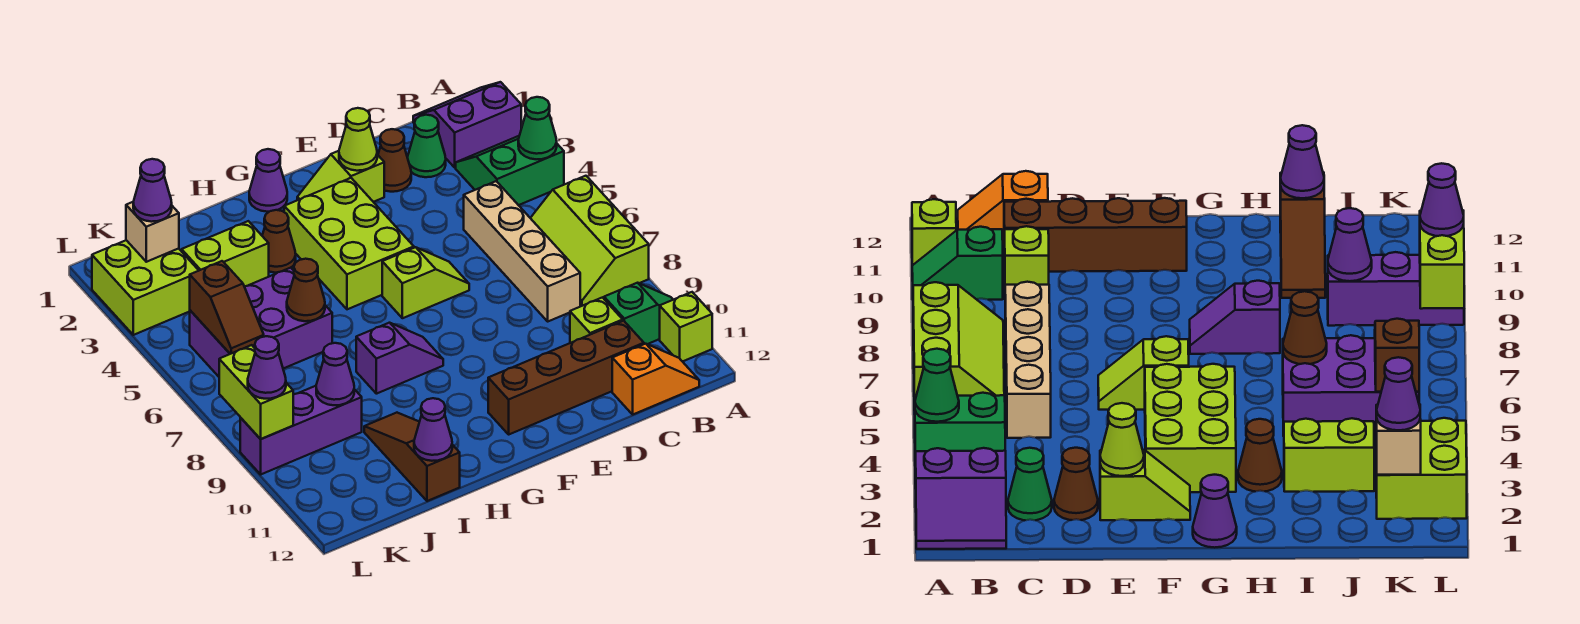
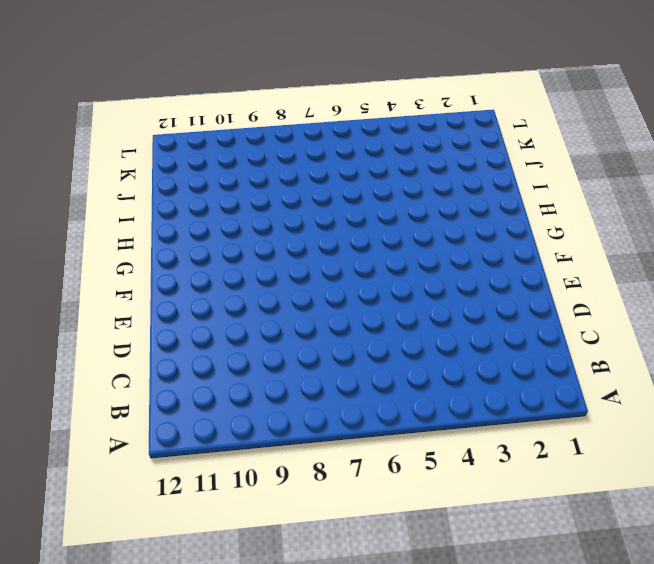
none -> purple slope A1:B2 level 1 top 2
none -> green slope A3:B4 level 1 top 4
none -> lime slope A6:B8 level 1 top A
none -> green slope A10:B10 level 1 top B

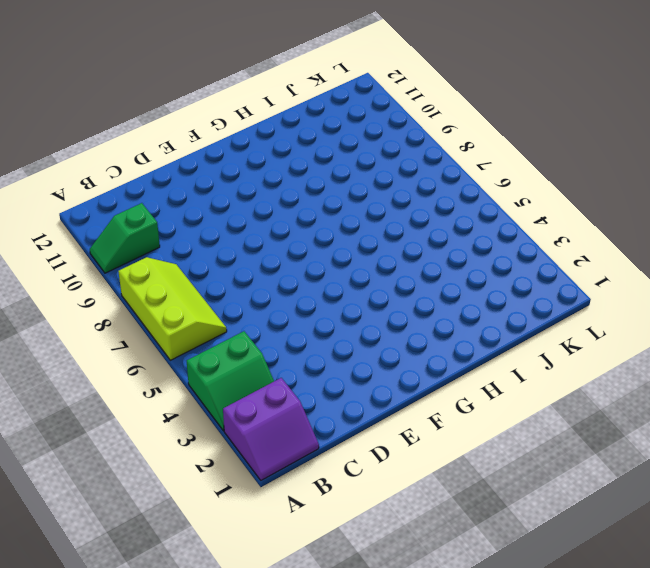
none -> lime brick A11 level 1
none -> orange slope B12:C12 level 1 top C
none -> green cone C2 level 1
none -> tan brick C5:C8 level 1

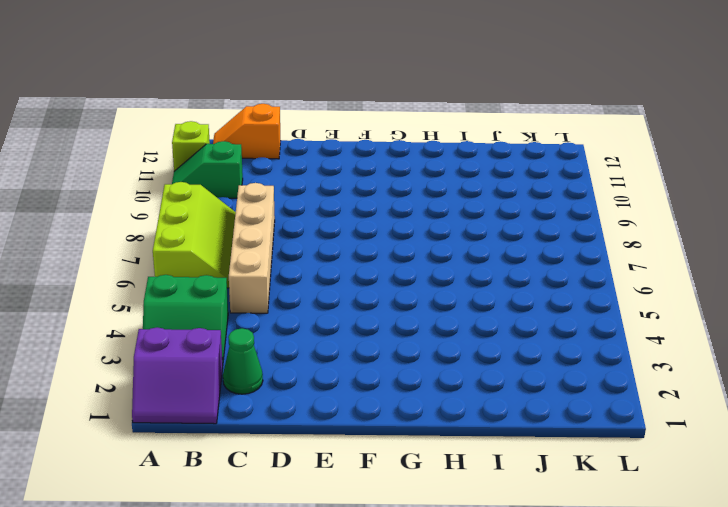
none -> lime brick C10 level 1
none -> brown brick C11:F11 level 1
none -> brown cone D2 level 1
none -> lime slope E2:F2 level 1 top E

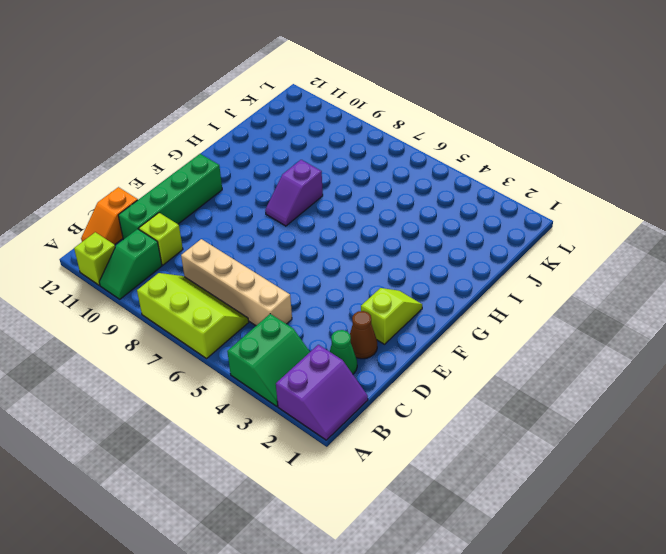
green brick C11:F11 level 1 -> brown brick C11:F11 level 1
none -> lime slope E6:F6 level 1 top F
none -> lime brick F3:G5 level 1
none -> purple cone G1 level 1
none -> brown cone H3 level 1

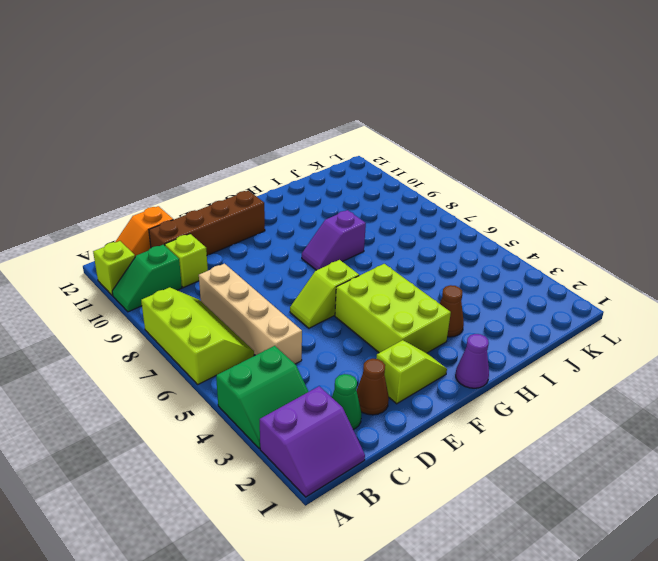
none -> lime brick I3:J3 level 1
none -> purple brick I5:K6 level 1
none -> brown slope I10:I12 level 1 top 12
none -> purple brick J9:L9 level 1

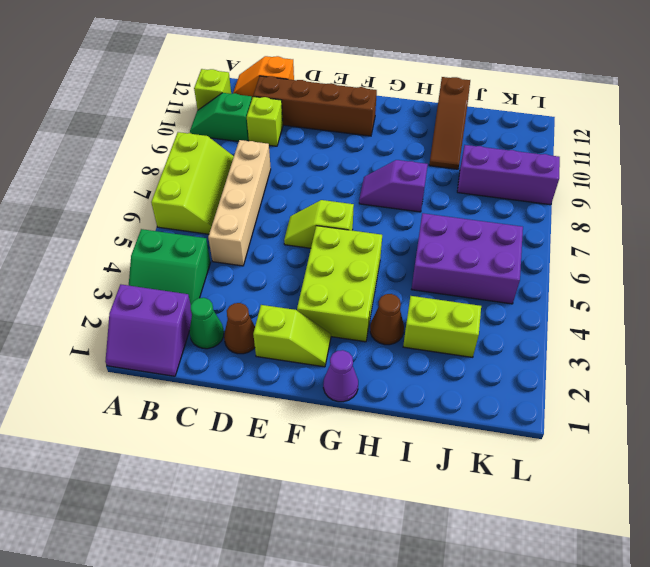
none -> lime brick K2:L3 level 1
none -> green cone A4 level 2
none -> lime cone E2 level 2
none -> brown cone I6 level 2

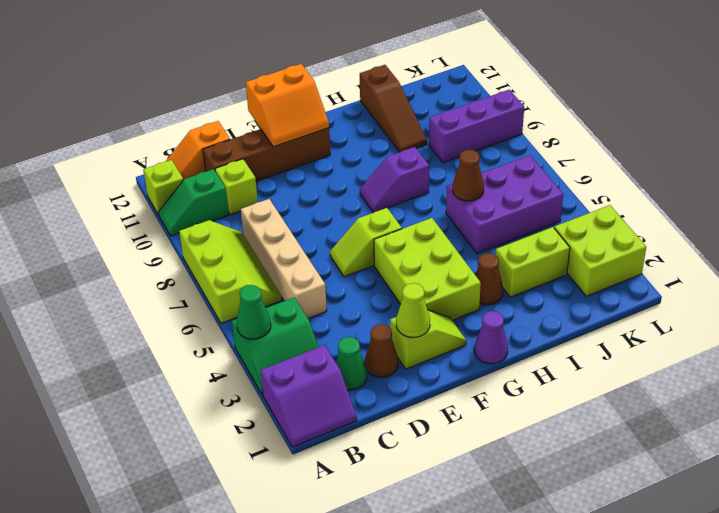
orange slope E11:F12 level 2 top 12 -> none
none -> purple cone I12 level 2
none -> purple cone J9 level 2
none -> tan brick K2 level 2
none -> brown slope K5:K6 level 2 top 5

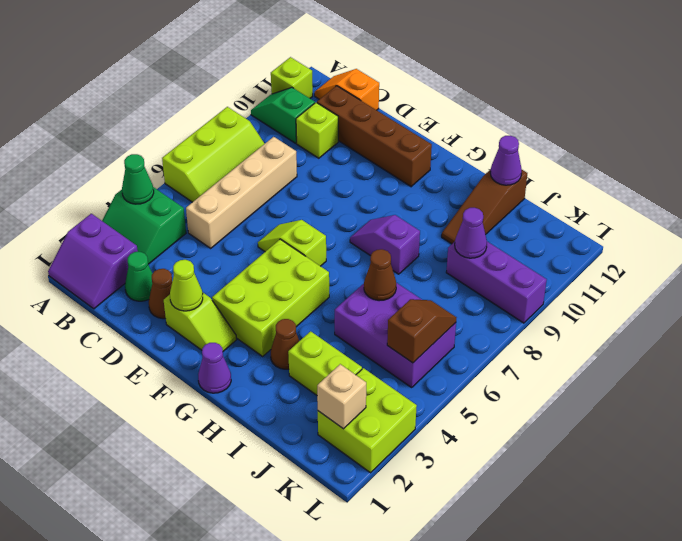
none -> lime brick L8:L9 level 2
none -> purple cone K2 level 3
none -> purple cone L9 level 3

